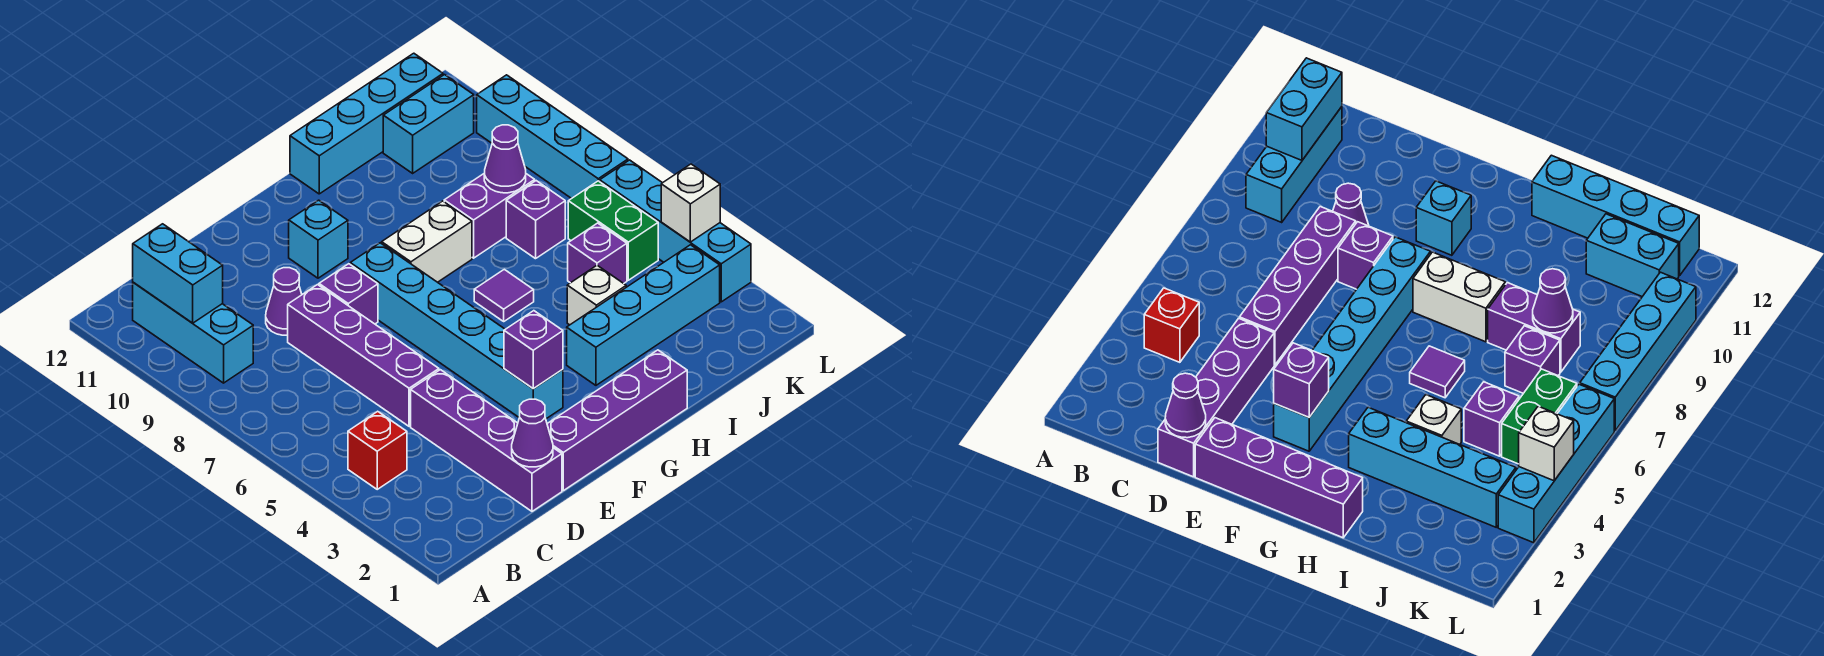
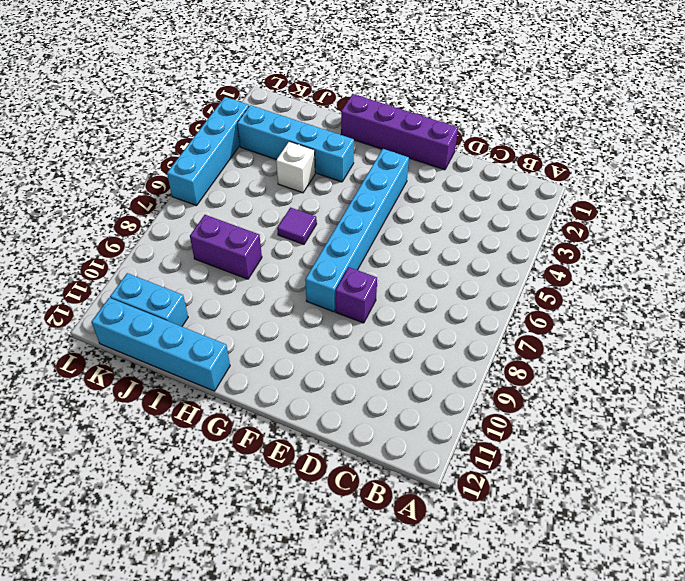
none -> red brick B4 level 1
none -> cyan brick B9:B11 level 1
none -> purple brick D1:D4 level 1

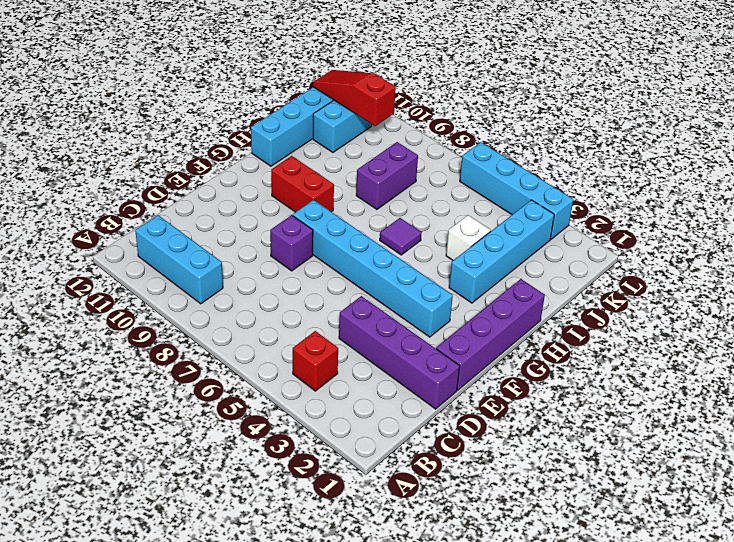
red brick G9:G10 level 1 -> none
red slope K10:K12 level 2 top 10 -> none
none -> purple brick D5:D8 level 1
none -> purple cone D9 level 1
none -> cyan brick F10 level 1

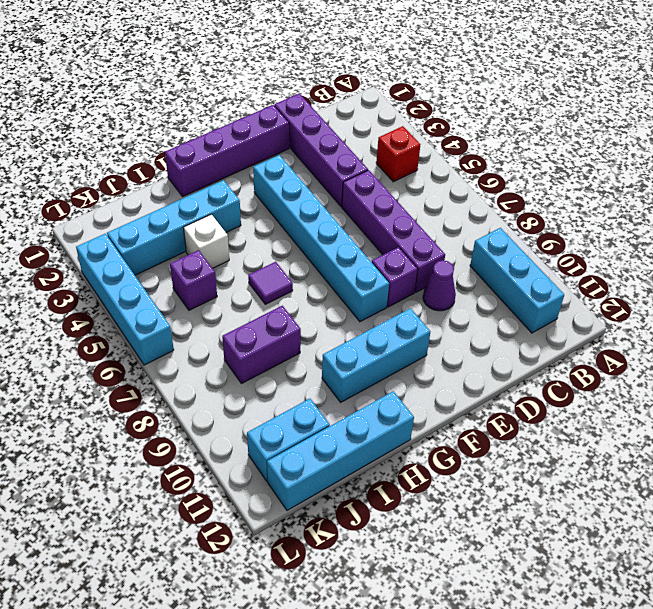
cyan brick F10:H10 level 1 -> cyan brick F10 level 1
none -> white brick G8:H8 level 1
none -> purple brick J7 level 1
none -> green brick K5:K6 level 1

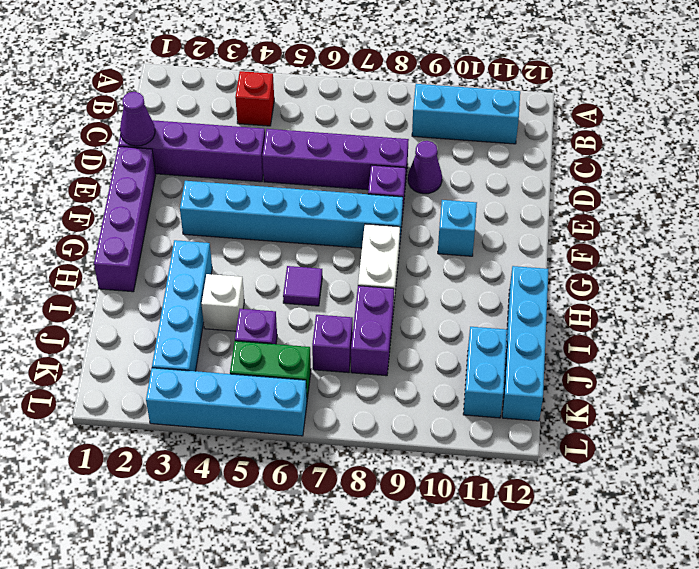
none -> cyan brick L7:L10 level 1
none -> cyan brick B10:B11 level 2
none -> purple brick F3 level 2

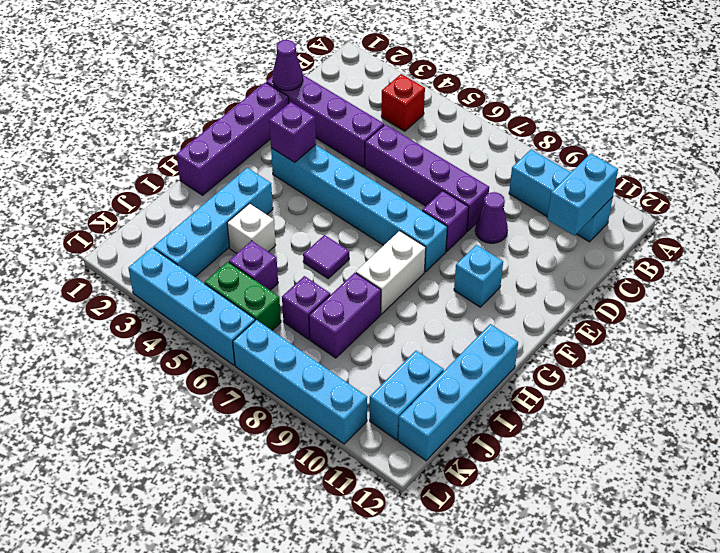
cyan brick B11:C11 level 2 -> cyan brick B10:B11 level 2
none -> purple cone J8 level 2
none -> white brick L4 level 2

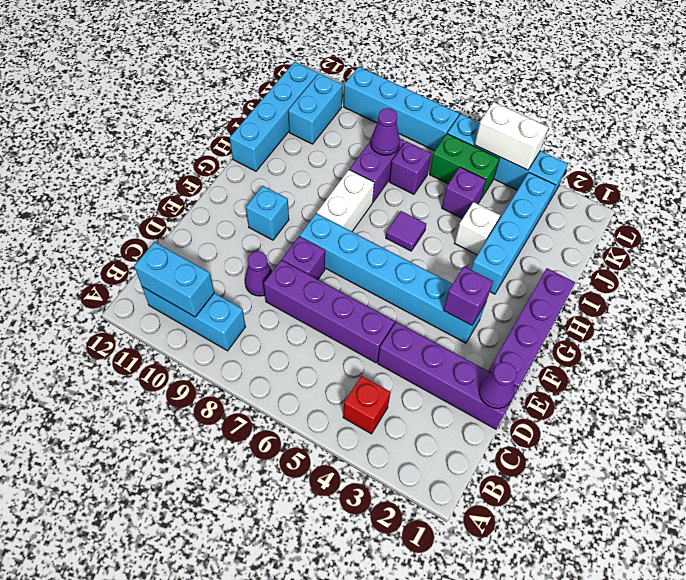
white brick L4:L5 level 2 -> white brick L4 level 2

